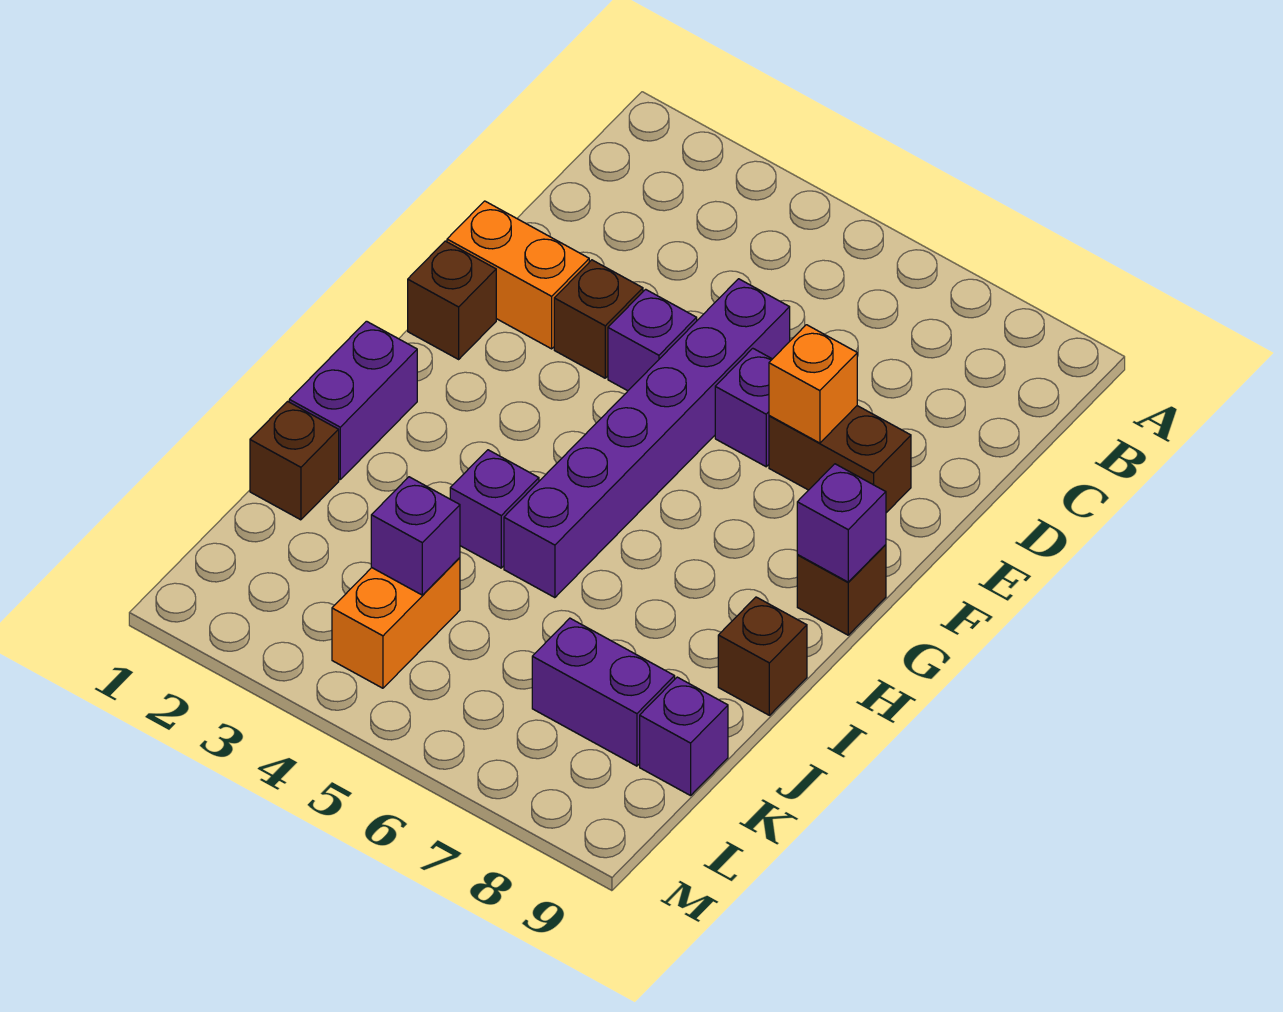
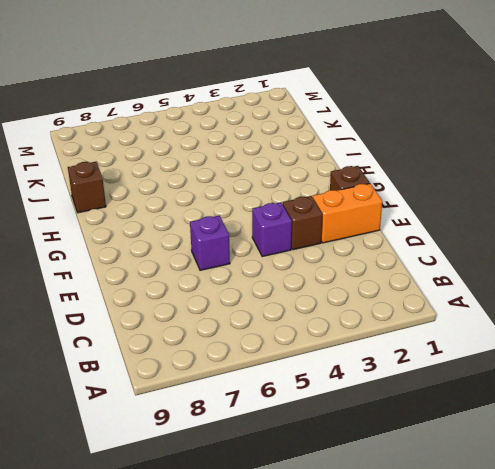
none -> purple brick D5:I5 level 1
none -> brown brick E7:E8 level 1
none -> brown brick G9 level 1

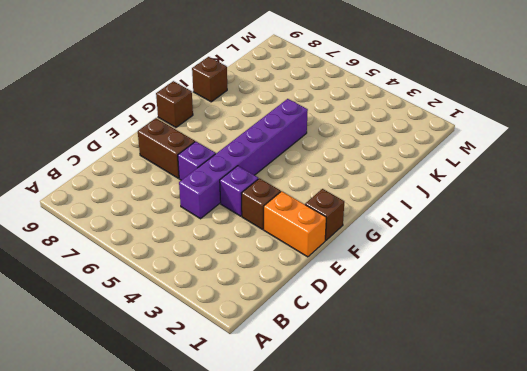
none -> purple brick H1:I1 level 1
none -> purple brick I4 level 1
none -> brown brick J1 level 1

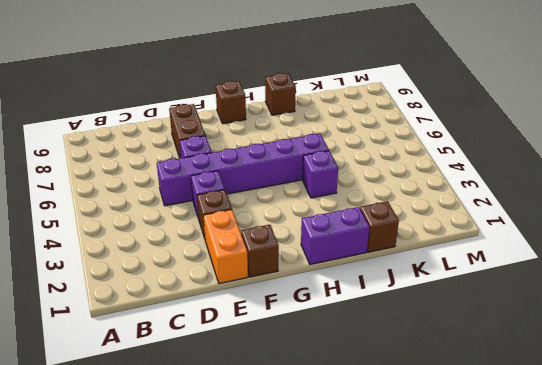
none -> orange brick K4:L4 level 1
none -> purple brick K7:K8 level 1
none -> purple brick K9 level 1

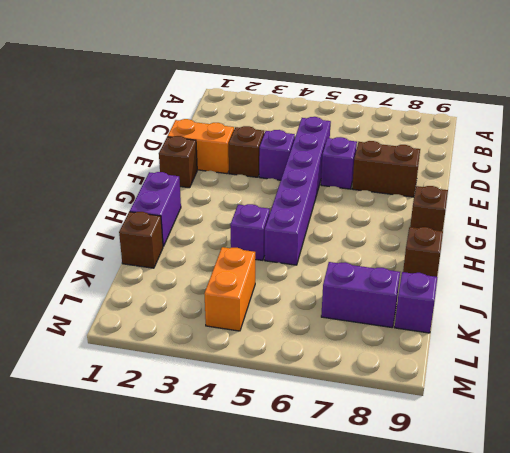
none -> orange brick E7 level 2
none -> purple brick G9 level 2
none -> purple brick K4 level 2

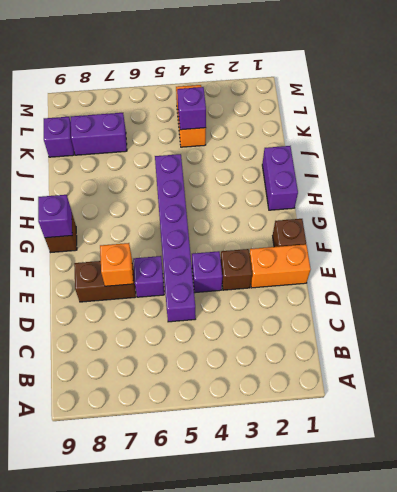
none -> purple brick I4 level 1
none -> brown brick I9 level 1
none -> brown brick J1 level 1

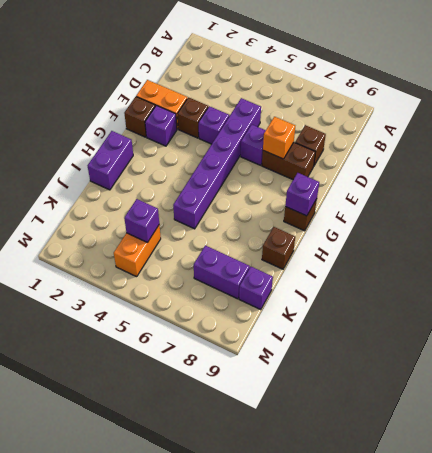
brown brick D8 level 1 -> brown brick J1 level 1
purple brick F2 level 1 -> purple brick I4 level 1

